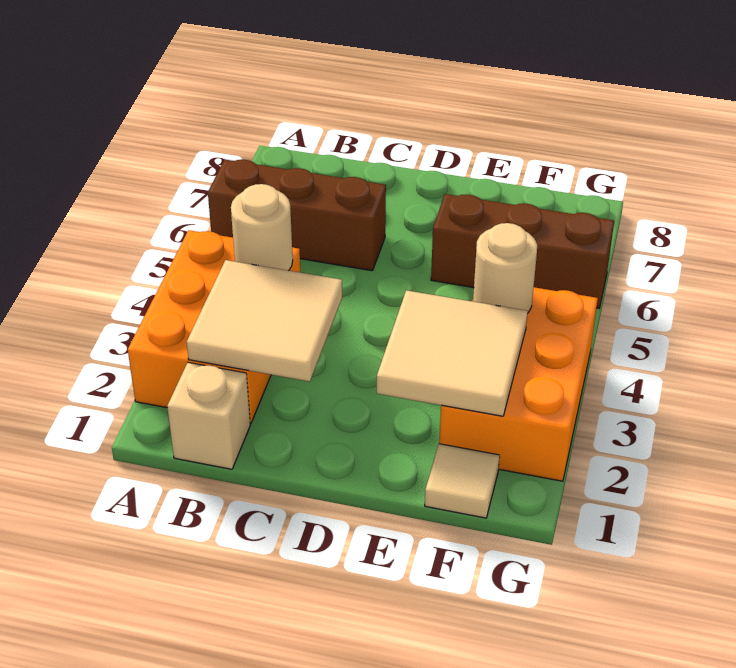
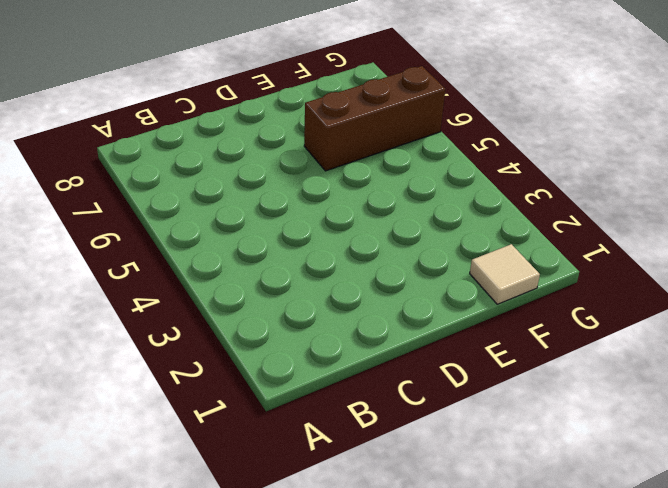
none -> orange brick A2:B4 level 1
none -> brown brick A6:C6 level 1

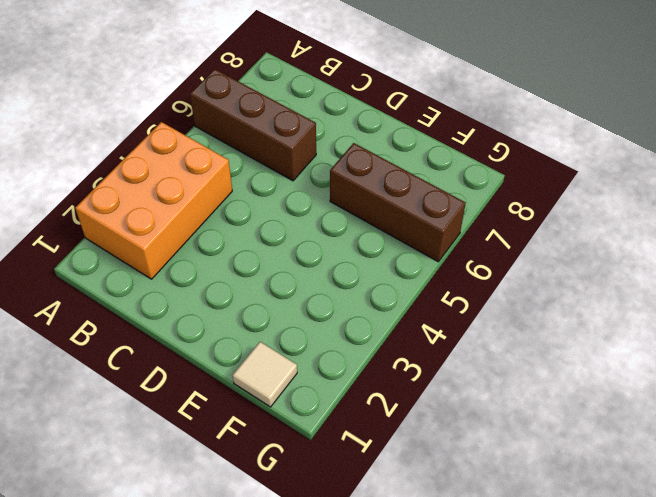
none -> tan brick B1 level 1
none -> orange brick F2:G4 level 1

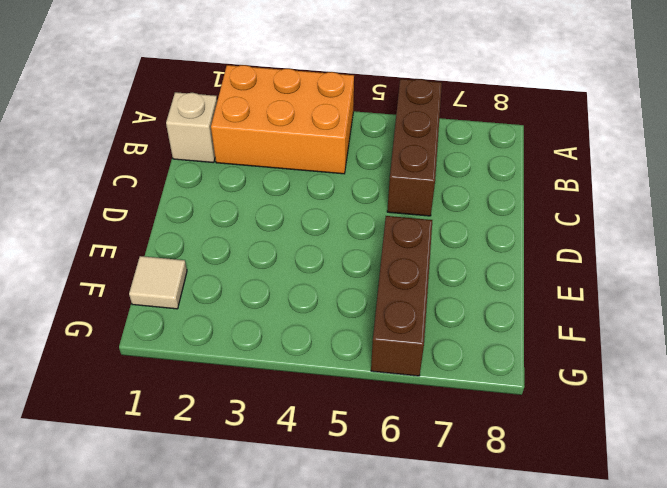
none -> orange brick F2:G4 level 1
none -> tan tile B2:C3 level 2

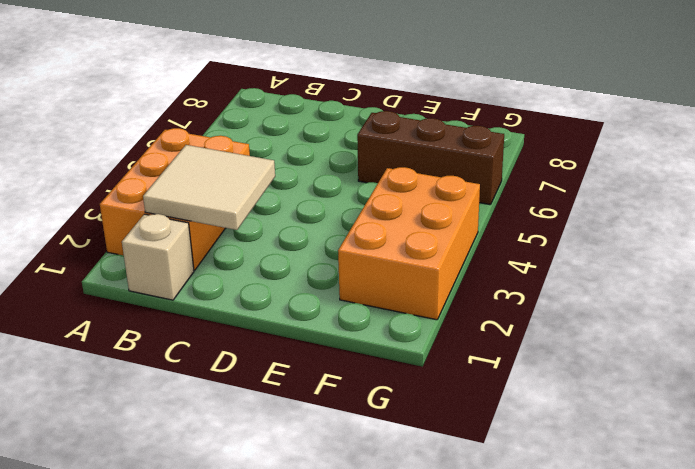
none -> brown brick A6:C6 level 1
none -> tan tile F1 level 1

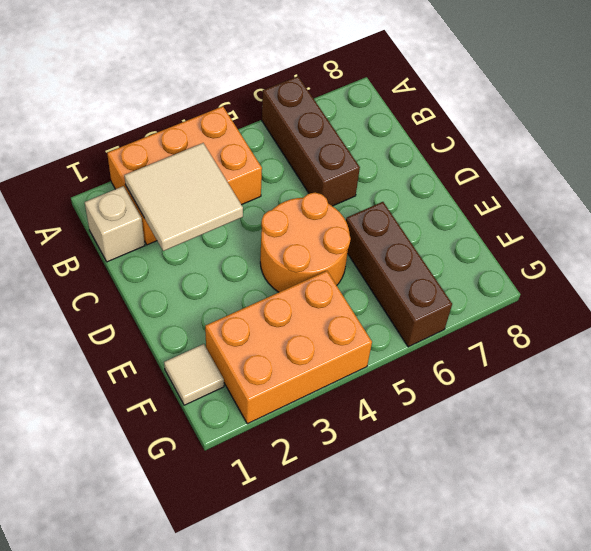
orange round brick D4:E5 level 1 -> none
none -> tan round brick B4 level 2
none -> tan tile E2:F3 level 2

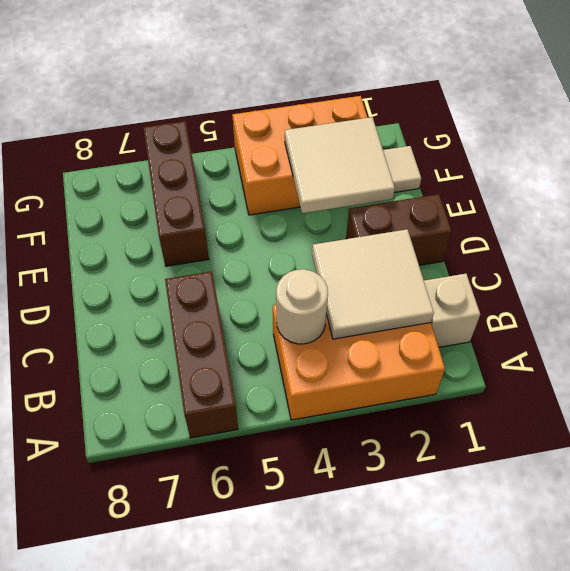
brown brick D1:D2 level 1 -> none
none -> tan round brick F4 level 2

